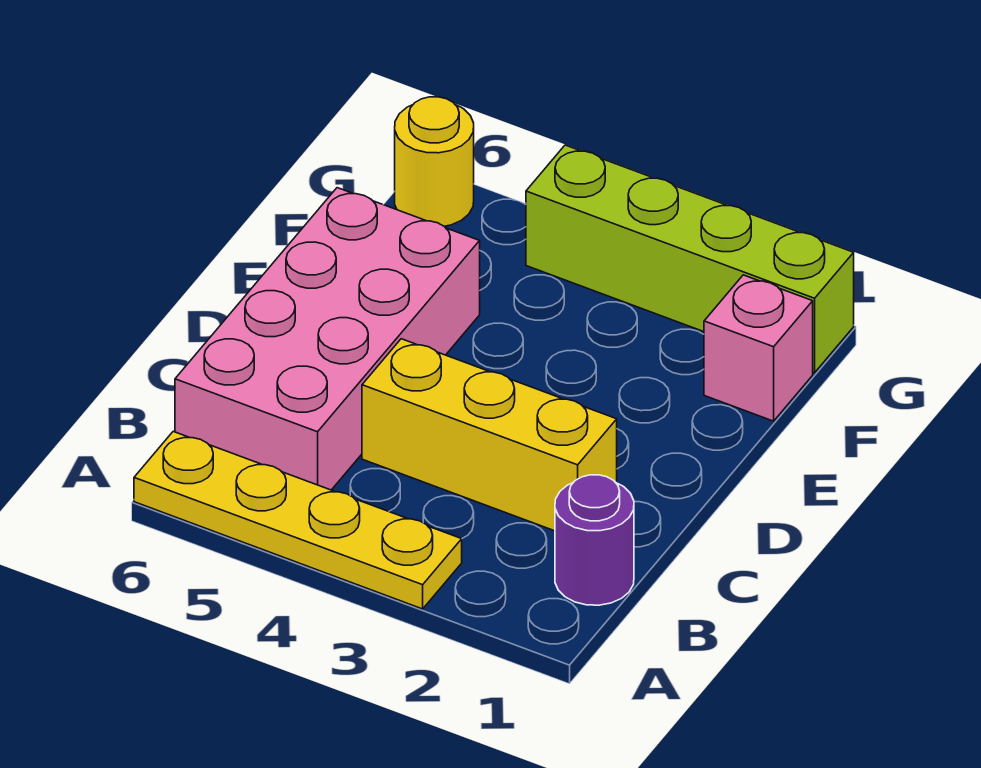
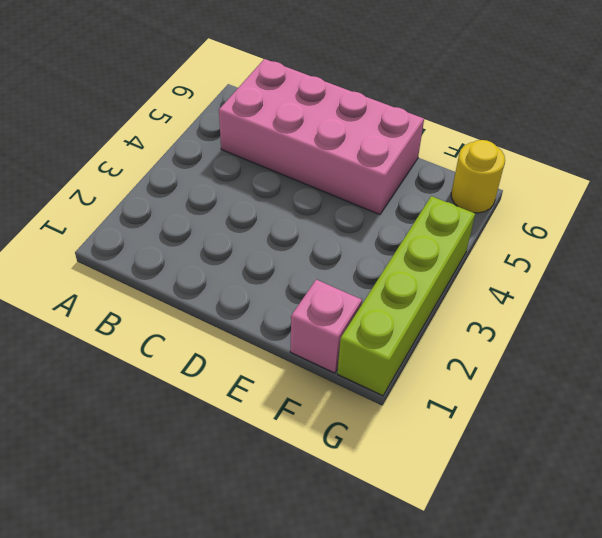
none -> yellow plate A3:A6 level 1
none -> purple round brick B1 level 1

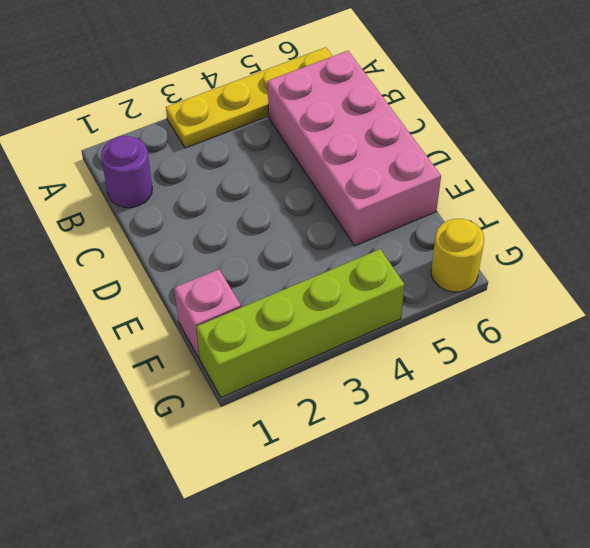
none -> yellow brick C2:C4 level 1

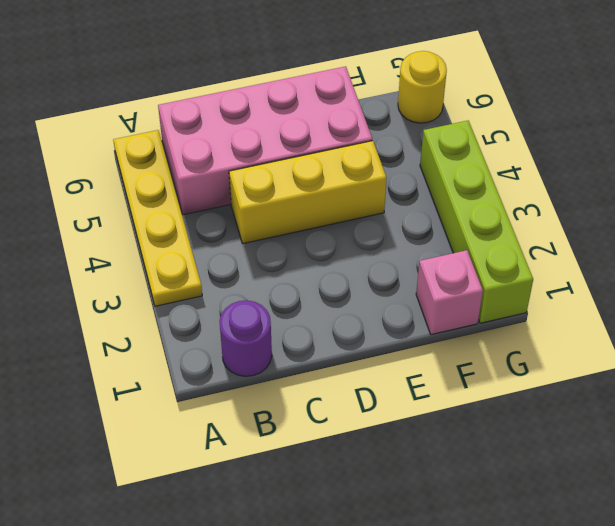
yellow brick C4:E4 level 1 -> yellow brick C2:C4 level 1

